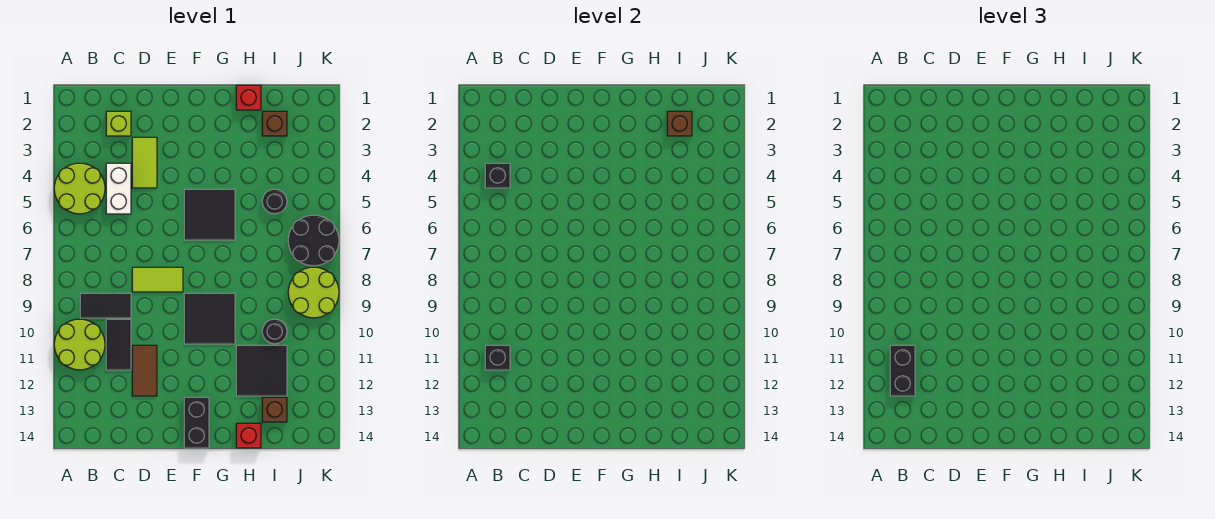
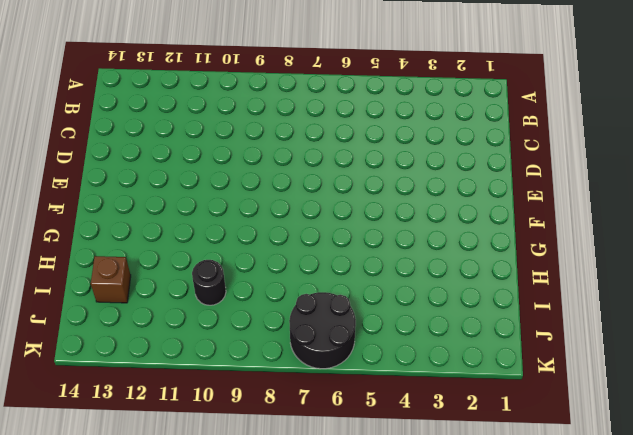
none -> lime round brick A4:B5 level 1
none -> lime round brick A10:B11 level 1
none -> black tile B9:C9 level 1

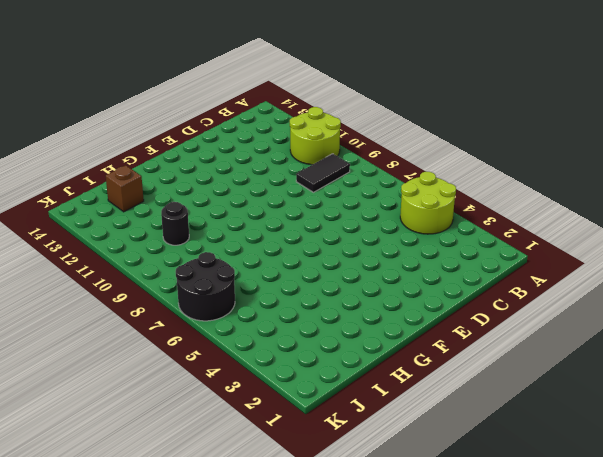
none -> lime brick C2 level 1
none -> white brick C4:C5 level 1
none -> black tile C10:C11 level 1

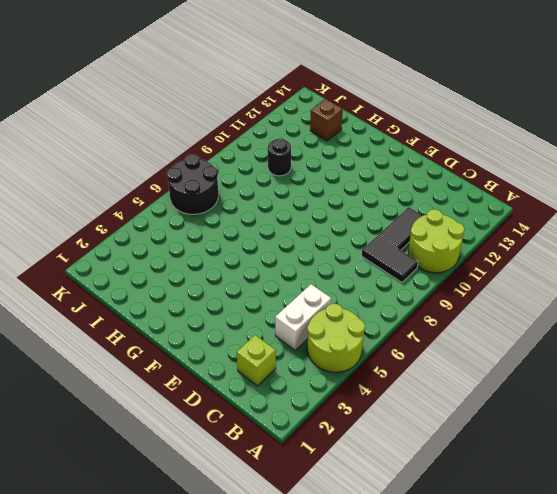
none -> lime tile D3:D4 level 1
none -> lime tile D8:E8 level 1
none -> brown tile D11:D12 level 1

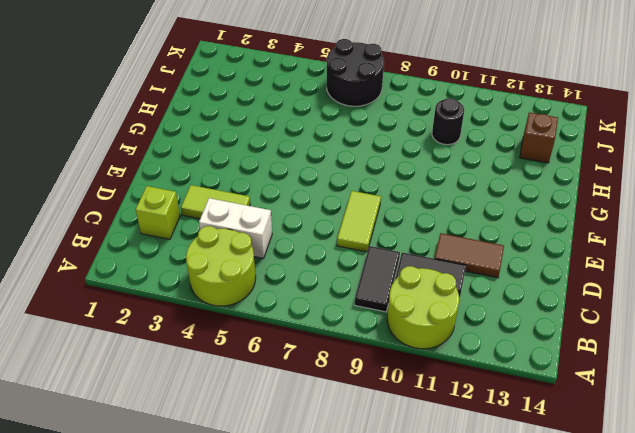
none -> black tile F5:G6 level 1
none -> black tile F9:G10 level 1
none -> black brick F13:F14 level 1

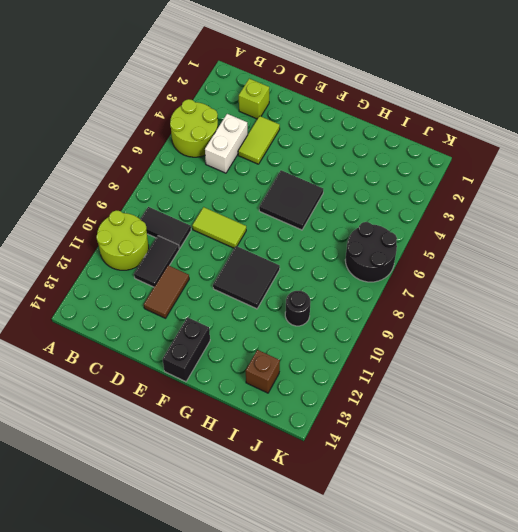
none -> red brick H1 level 1
none -> black tile H11:I12 level 1
none -> red brick H14 level 1

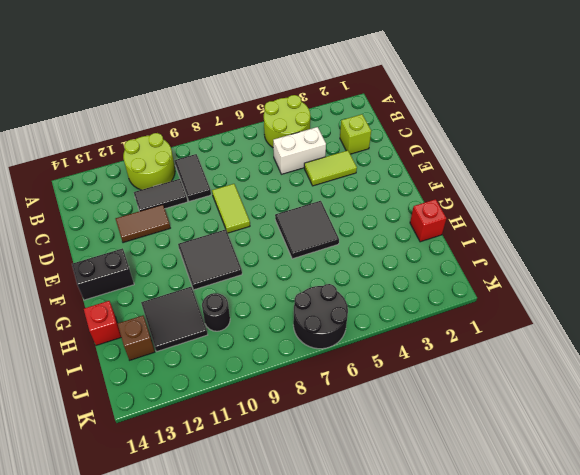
none -> brown brick I2 level 1
none -> black round brick I5 level 1
none -> lime round brick J8:K9 level 1

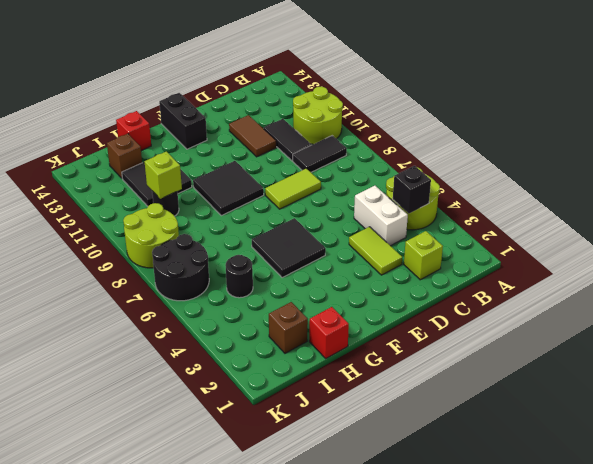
lime brick I10 level 2 -> none
none -> black brick B11 level 2
none -> brown brick I2 level 2
none -> black brick B11:B12 level 3

